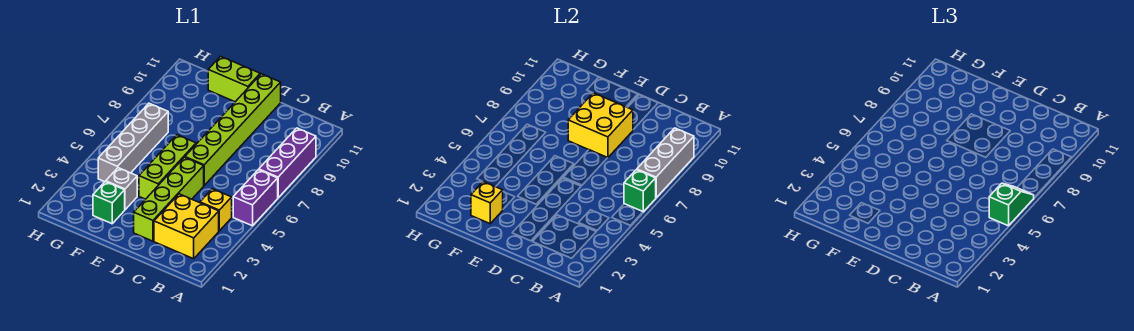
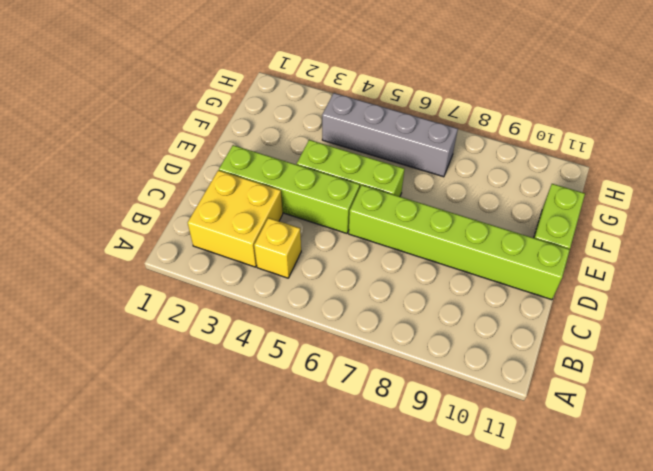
none -> purple brick A5:A6 level 1
none -> purple brick A7:A9 level 1
none -> green brick F2 level 1

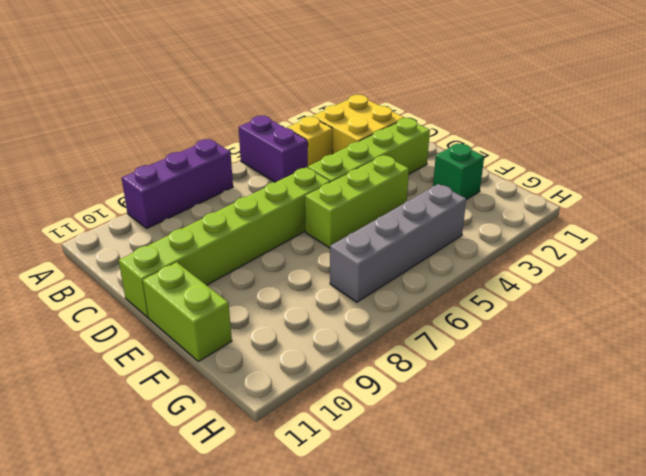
purple brick A5:B5 level 1 -> purple brick A5:A6 level 1
none -> grey brick F3 level 1
none -> green brick A6 level 2
none -> grey brick A7:A9 level 2

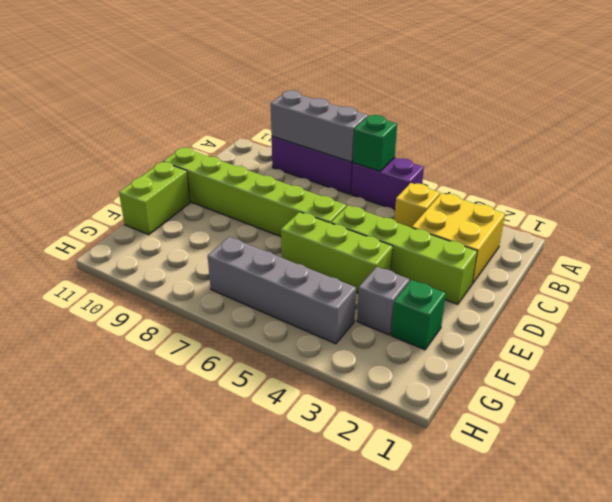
none -> yellow brick D8:E9 level 2
none -> yellow brick F2 level 2
none -> green slope A5:A6 level 3 top 5

